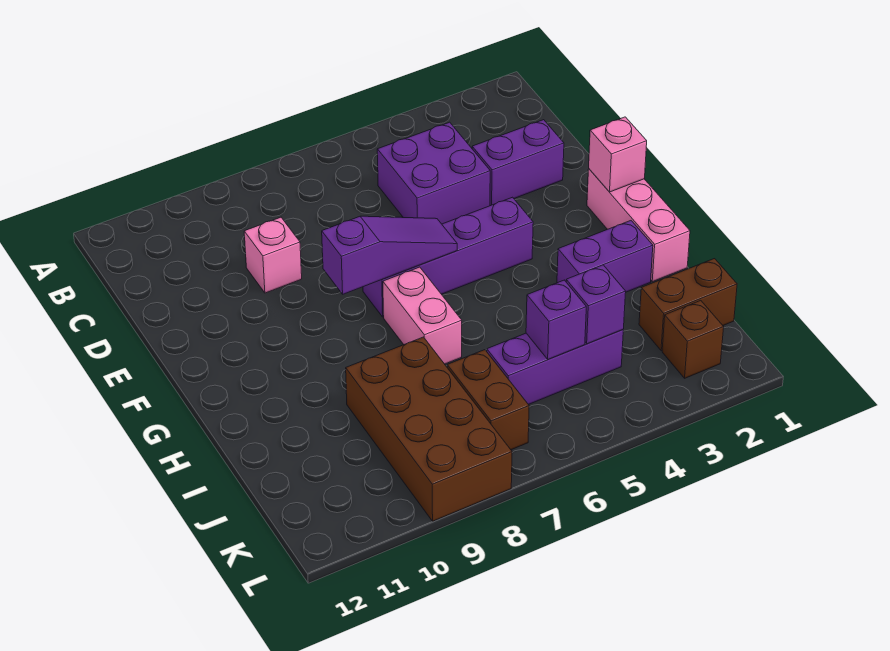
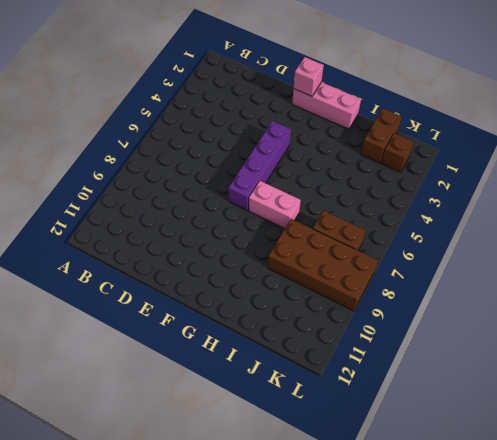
none -> purple brick C4:D5 level 1
none -> purple brick D2:D3 level 1
none -> pink brick D9 level 1

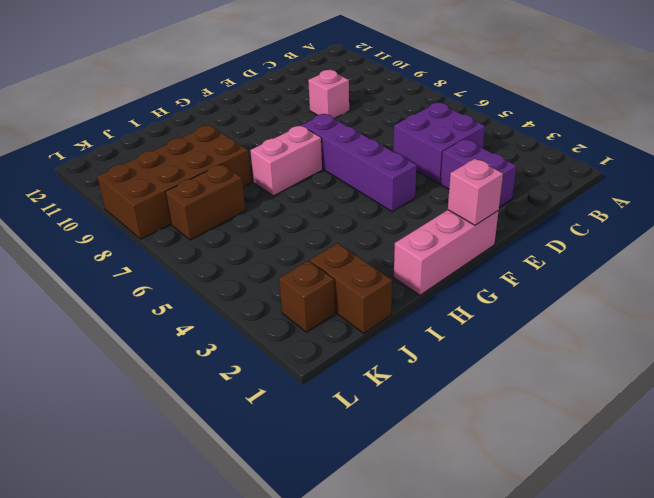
none -> purple brick H2:H3 level 1
none -> purple brick J4:J6 level 1
none -> purple slope F6:F8 level 2 top 8

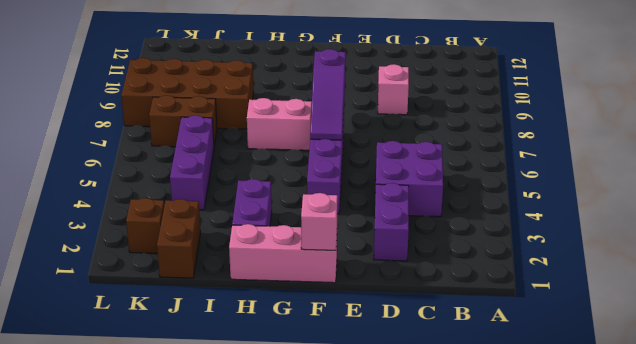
none -> purple brick J4 level 2
none -> purple brick J5 level 2

